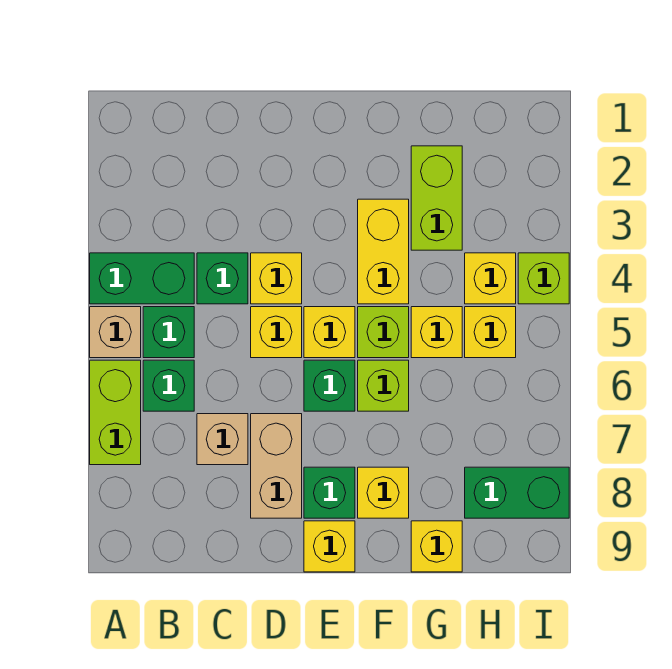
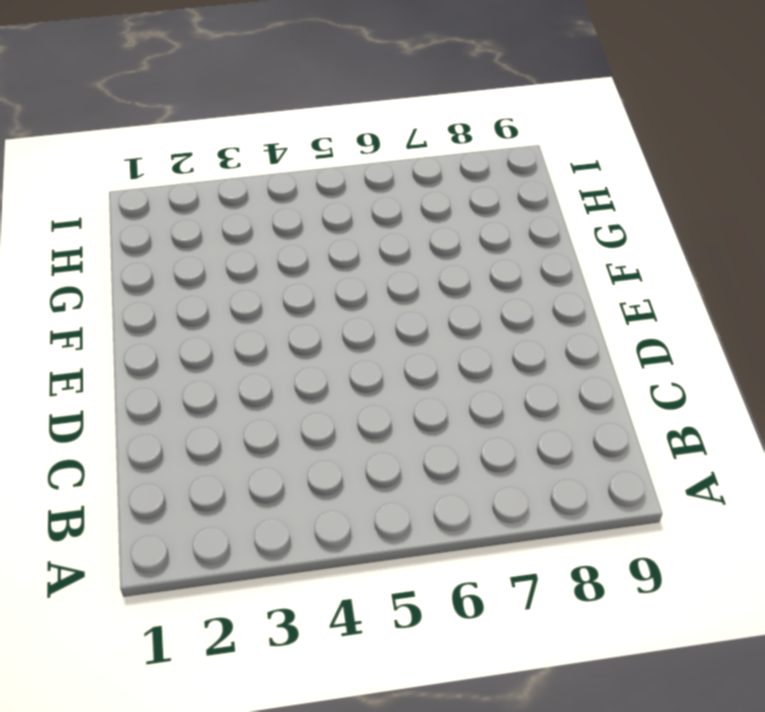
none -> green brick A4:B4 level 1
none -> tan brick A5 level 1
none -> lime brick A6:A7 level 1

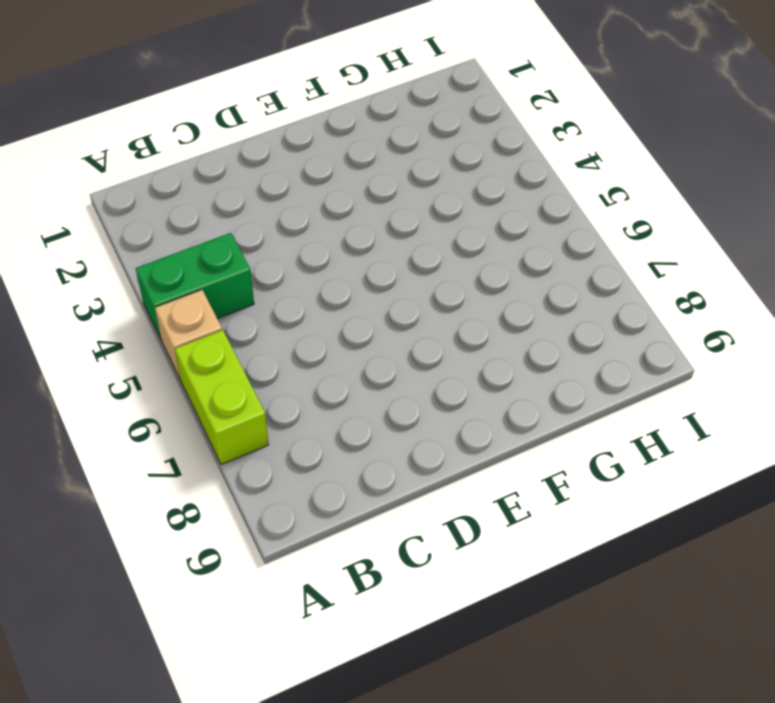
none -> green brick B5 level 1
none -> green brick B6 level 1
none -> green brick C4 level 1

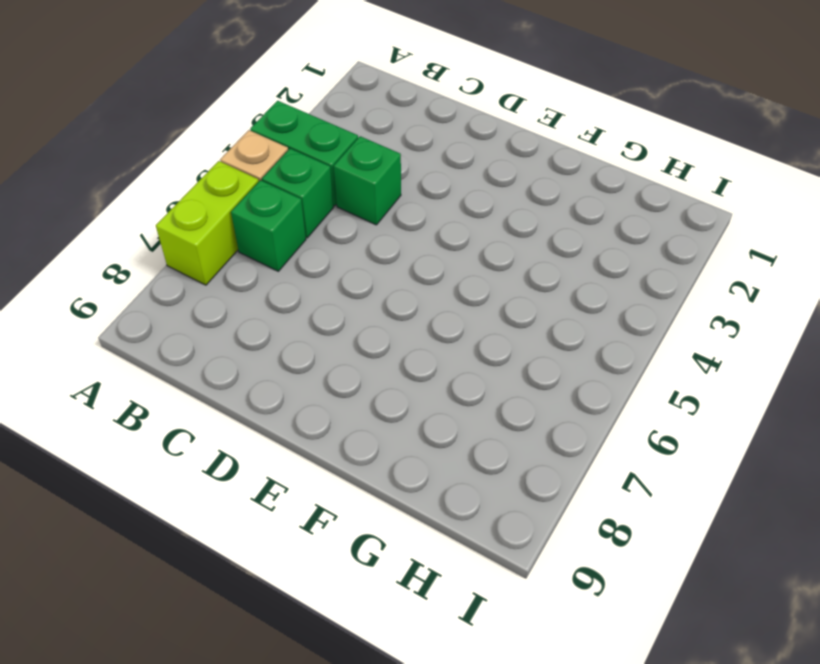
none -> tan brick C7 level 1
none -> yellow brick D4 level 1
none -> yellow brick D5 level 1

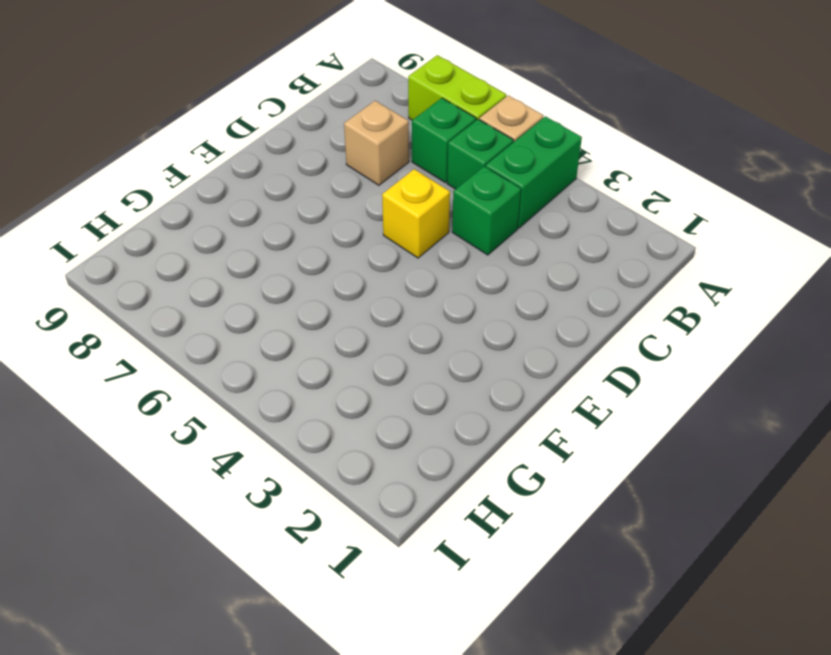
none -> yellow brick D4 level 1
none -> tan brick D7:D8 level 1
none -> yellow brick E5 level 1

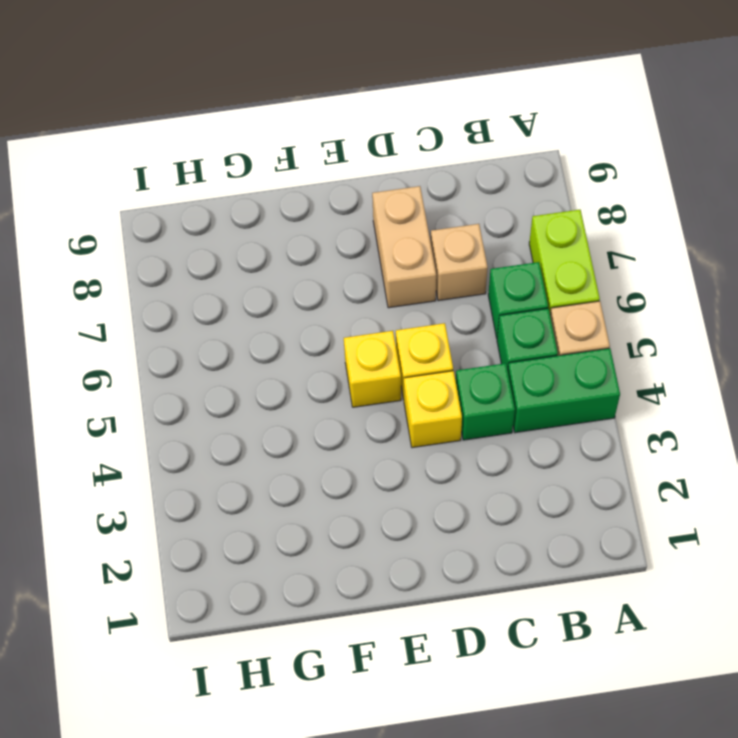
none -> green brick E6 level 1
none -> green brick E8 level 1
none -> yellow brick E9 level 1

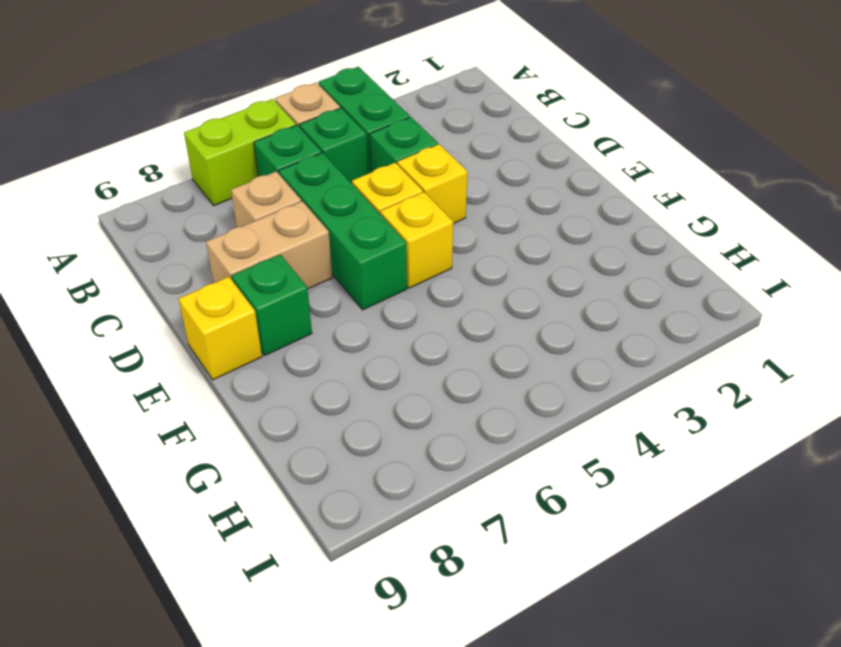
green brick C6:E6 level 1 -> green brick E6 level 1
none -> yellow brick F3:F4 level 1
none -> lime brick F5 level 1
none -> lime brick F6 level 1

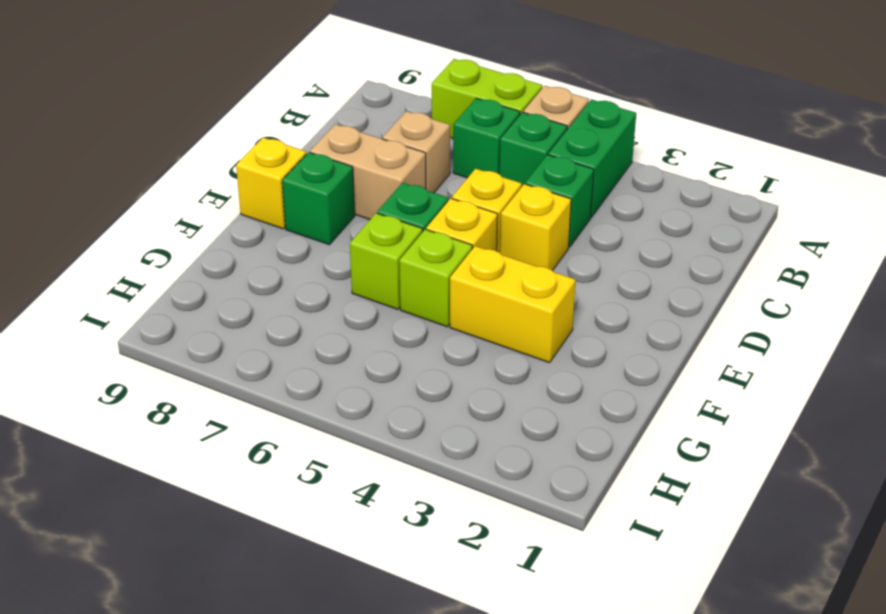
none -> yellow brick F8 level 1
none -> lime brick G2:G3 level 1
none -> yellow brick G5 level 1

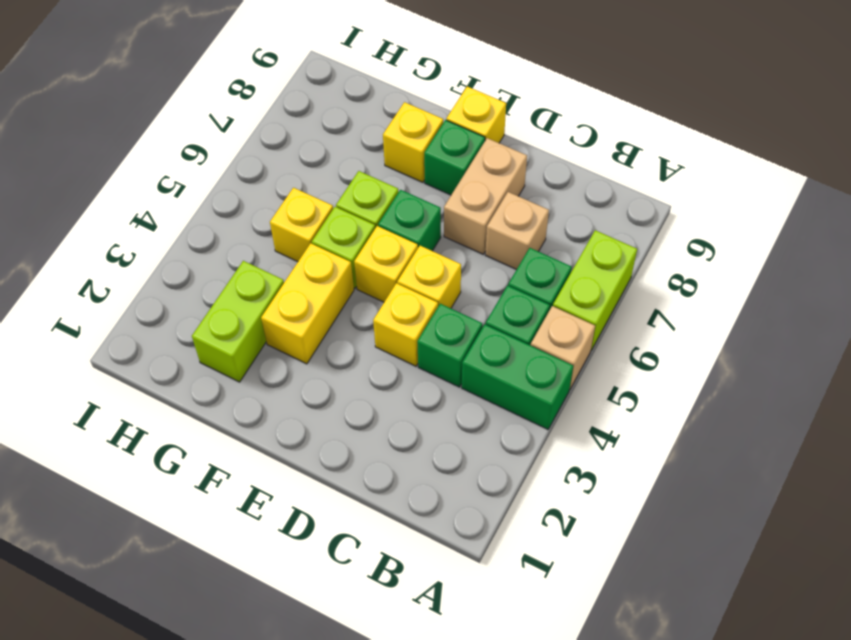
none -> yellow brick G9 level 1
none -> yellow brick H4 level 1
none -> yellow brick H5 level 1

